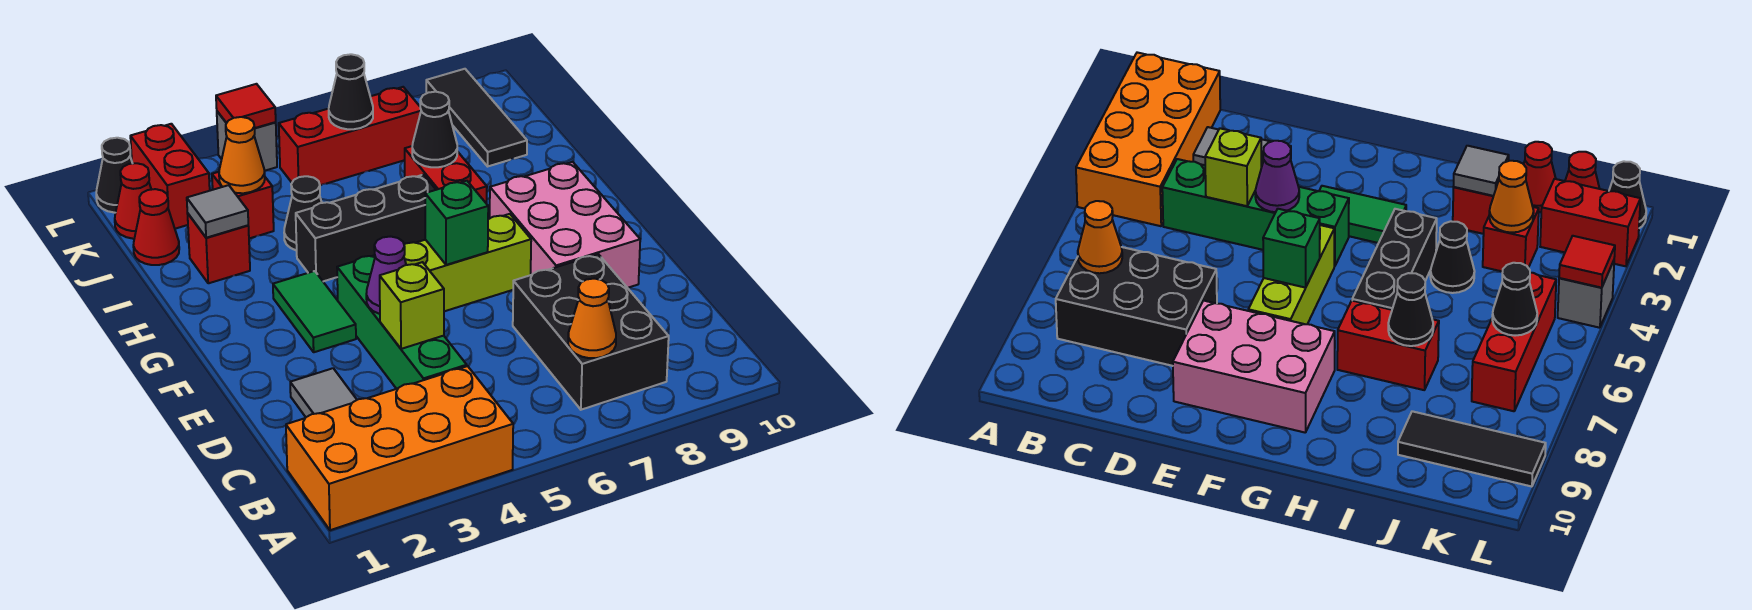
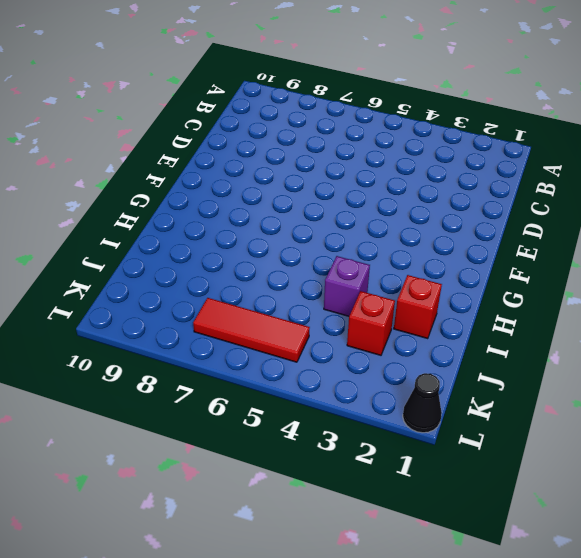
purple brick I4 level 1 -> black cone I4 level 1
red tile K5:K7 level 1 -> red brick K5:K7 level 1
none -> orange brick A1:B4 level 1
none -> black brick B7:D8 level 1
none -> grey tile C2:D2 level 1

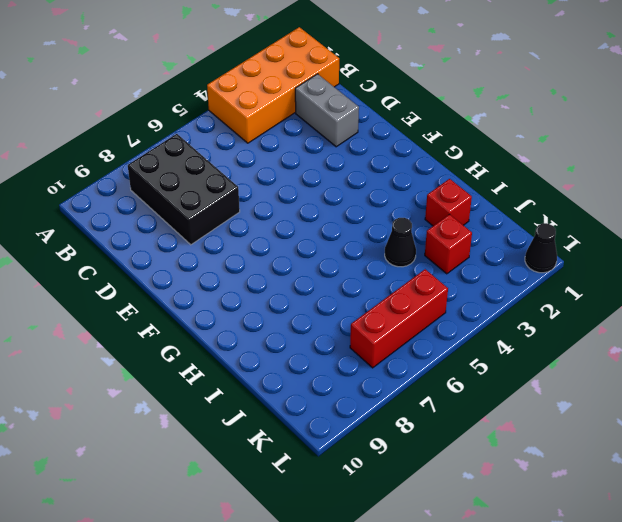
grey brick C2:D2 level 1 -> grey tile C2:D2 level 1
none -> green brick C4:F4 level 1
none -> pink brick E8:G9 level 1
none -> green tile F3:G3 level 1

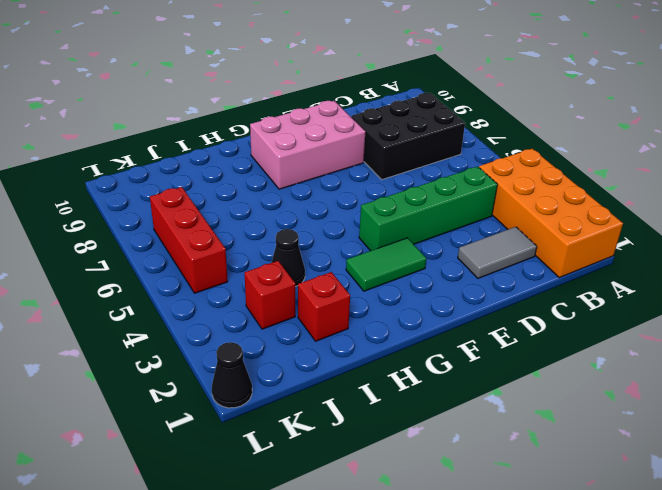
none -> lime brick F5:F7 level 1
none -> black brick H4:H6 level 1
none -> red brick H7:I7 level 1

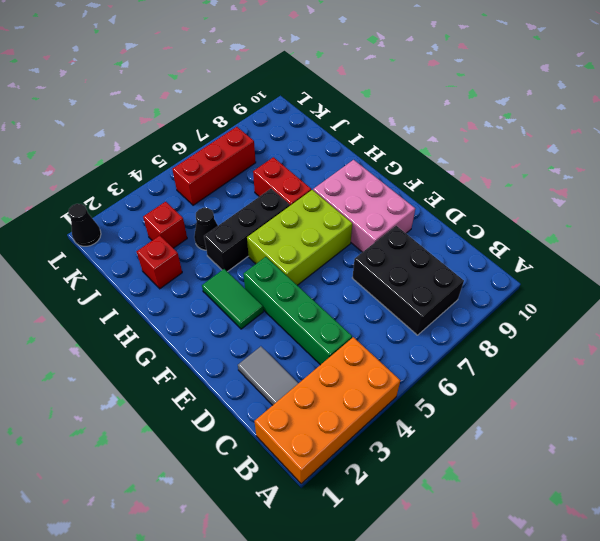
lime brick F5:G7 level 1 -> lime brick F5:F7 level 1
none -> red cone J1 level 1
none -> black tile J9:L9 level 1
none -> red cone K1 level 1

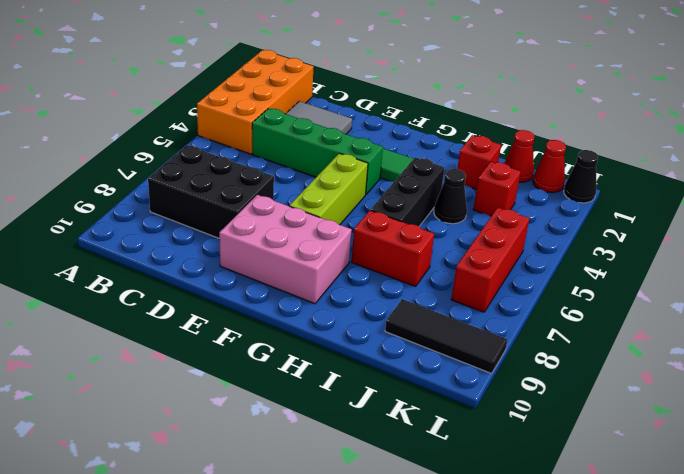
none -> red brick K2:L2 level 1
none -> grey brick L4 level 1
none -> orange cone B7 level 2

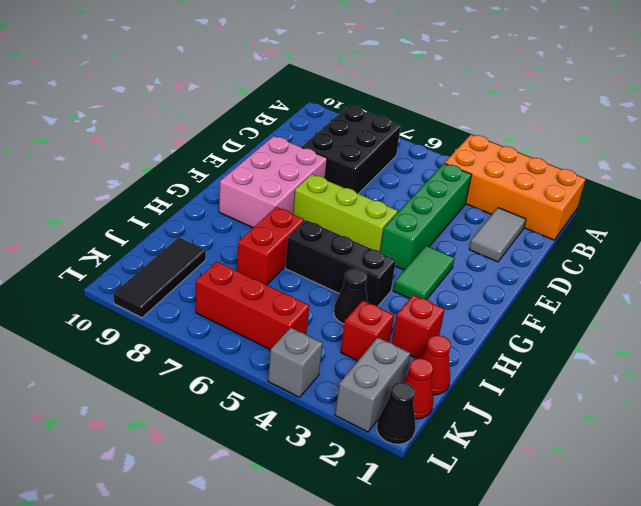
grey brick K2:L2 level 1 -> red brick K2:L2 level 1
none -> orange cone B7 level 2
none -> lime brick D4 level 2
none -> purple cone E4 level 2

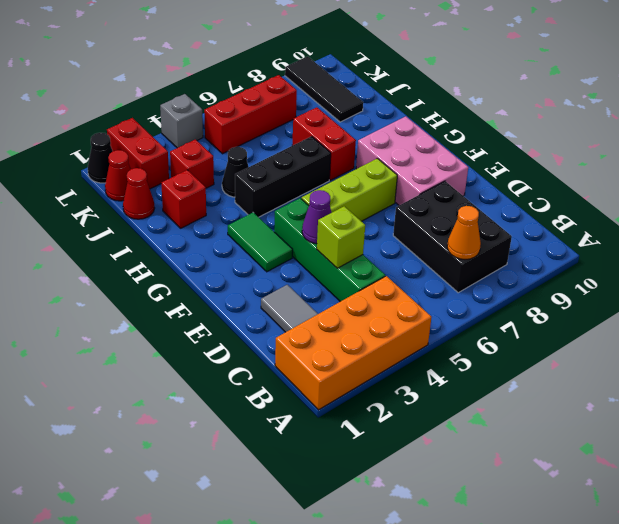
none -> green brick F6 level 2
none -> grey tile I2 level 2
none -> black cone I7 level 2

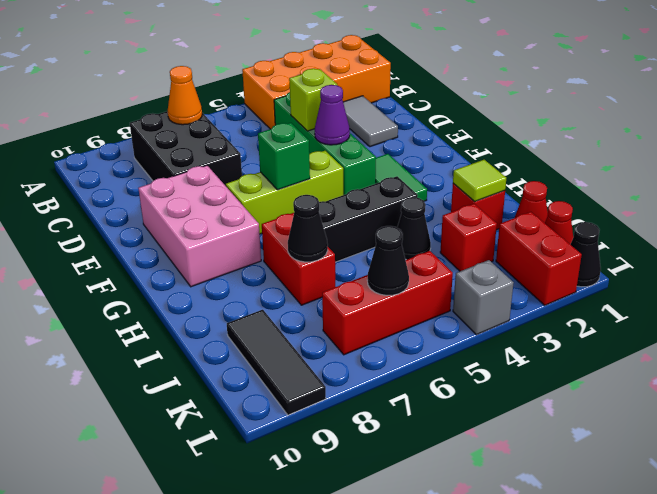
lime tile I2 level 2 -> grey tile I2 level 2
none -> orange cone J3 level 2
none -> red tile L4 level 2

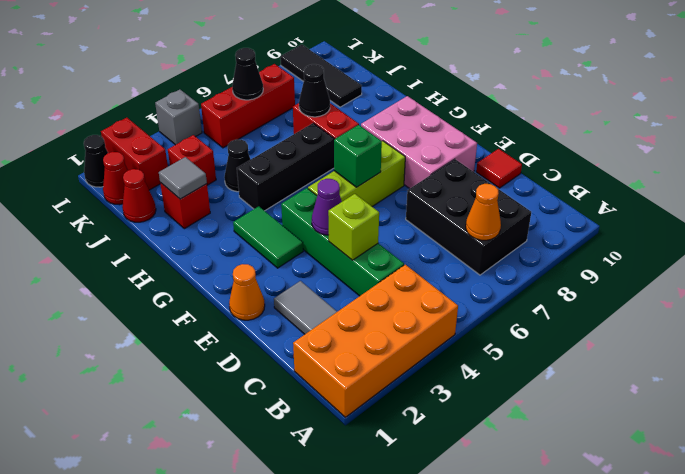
red tile D10 level 1 -> red tile L4 level 2
orange cone E1 level 1 -> orange cone J3 level 2

